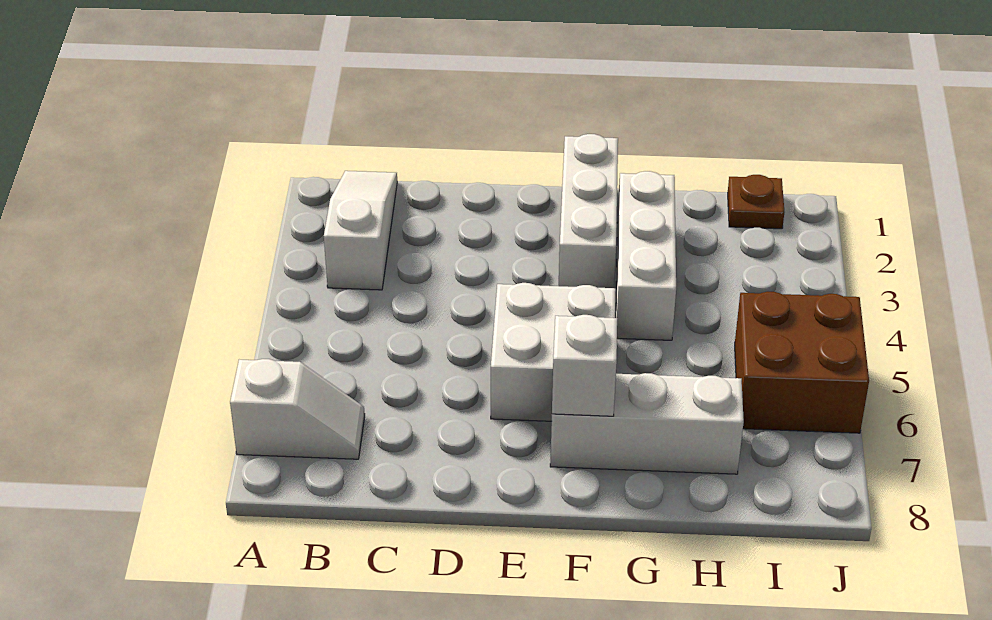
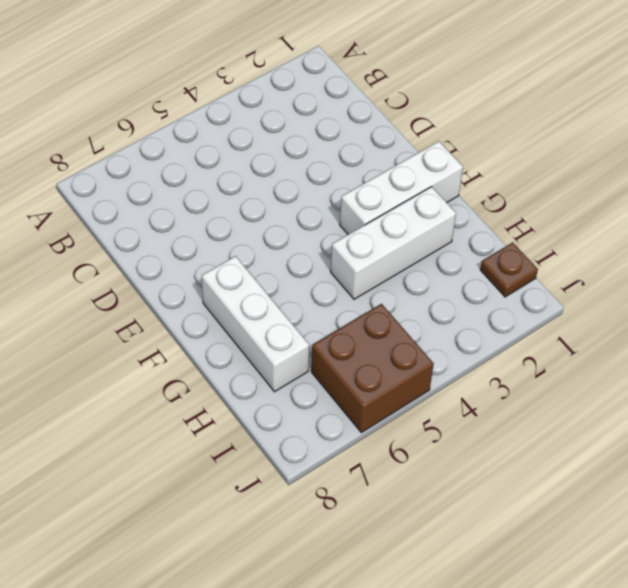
none -> white slope A7:B7 level 1 top A
none -> white slope B1:B3 level 1 top 3

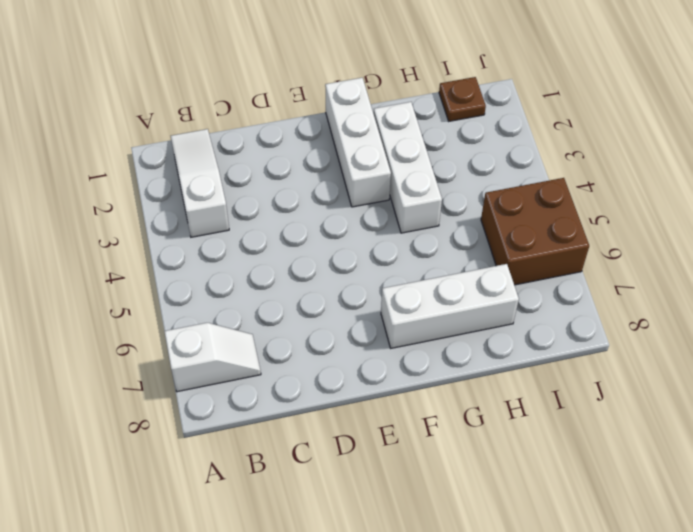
none -> white brick E5:F6 level 1
none -> white brick F7 level 2

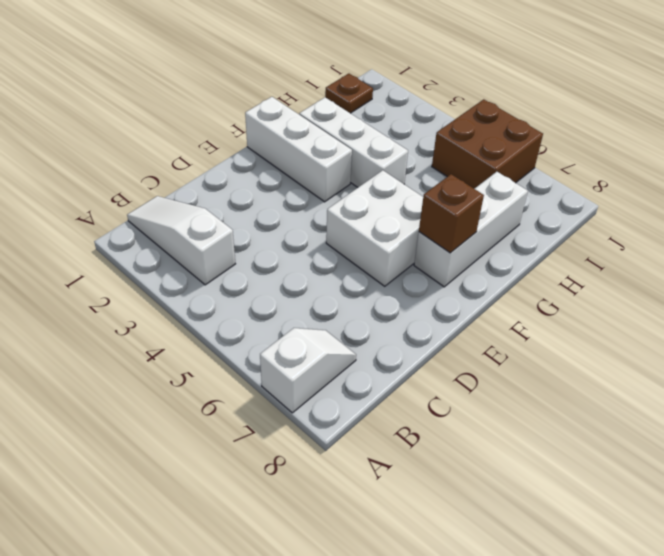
brown brick F7 level 2 -> white brick F7 level 2

